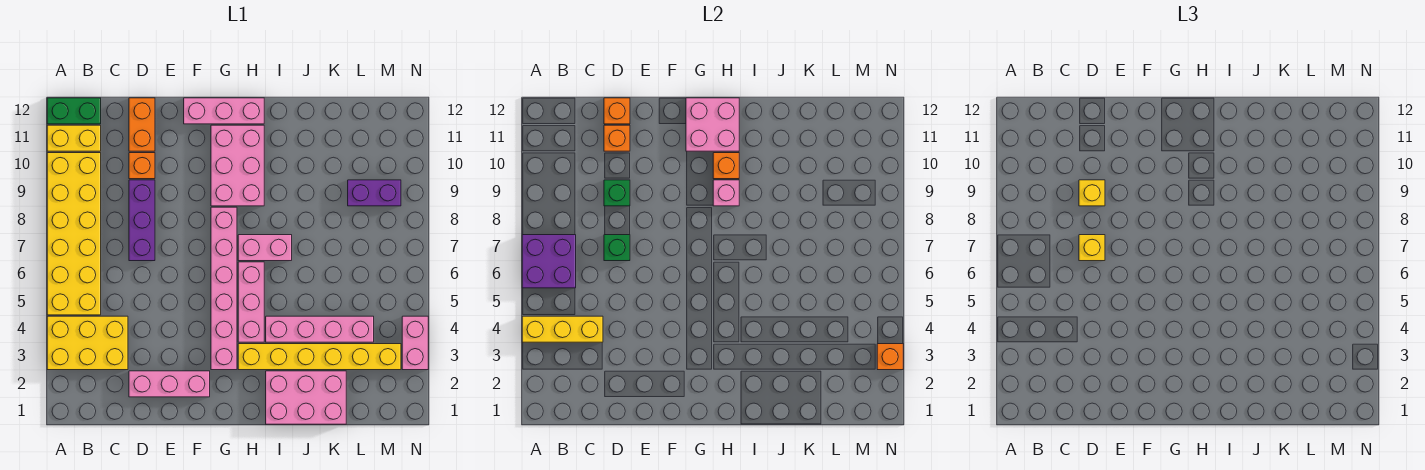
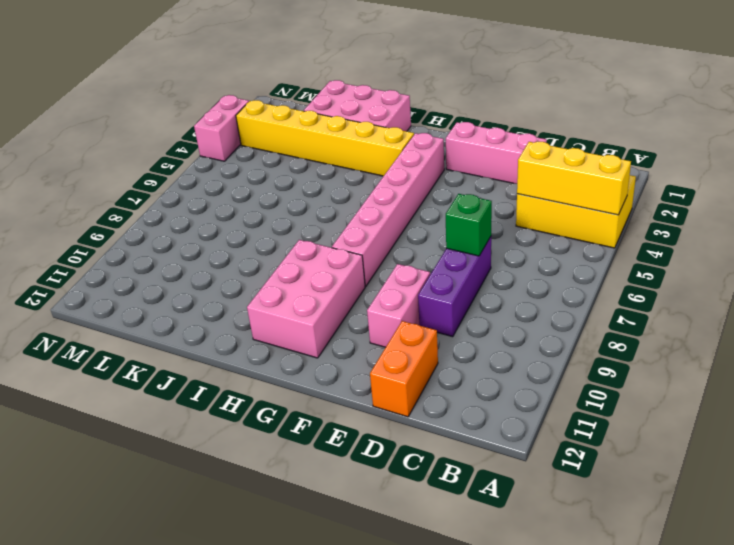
pink brick E9:E10 level 1 -> pink brick H7:I7 level 1
none -> yellow brick A5:B10 level 1
none -> yellow brick A11:B11 level 1
none -> green brick A12:B12 level 1
none -> orange brick D10 level 1

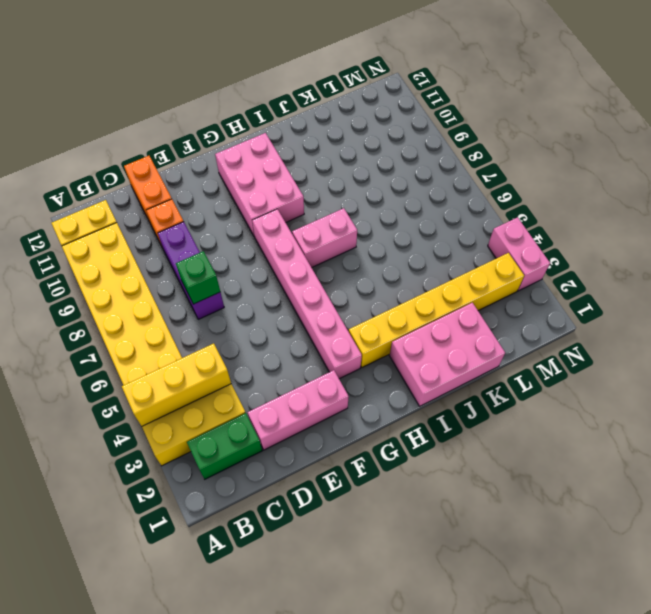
green brick B2:C2 level 1 -> green brick A12:B12 level 1
none -> pink brick F12:H12 level 1
none -> pink brick H4:H6 level 1
none -> pink brick I4:L4 level 1
none -> purple brick L9:M9 level 1

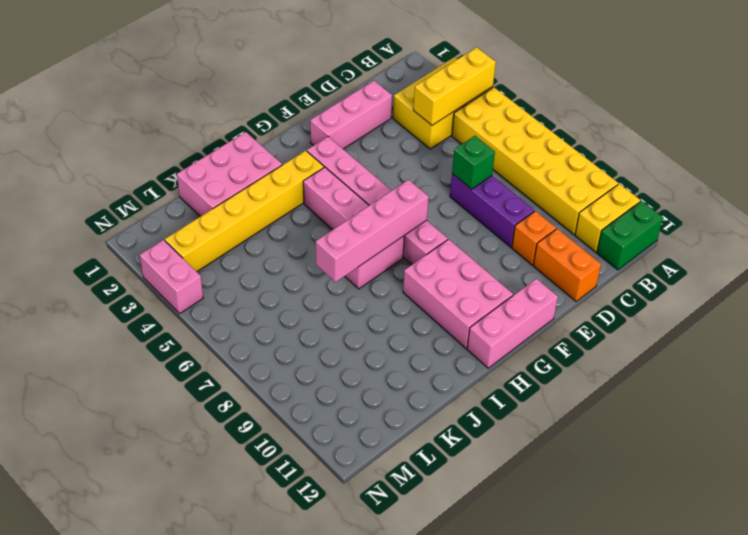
pink brick G7:J7 level 2 -> pink brick I4:L4 level 1
none -> purple brick L9:M9 level 1
none -> purple brick A6:B7 level 2
none -> green brick D9 level 2
none -> orange brick D11 level 2

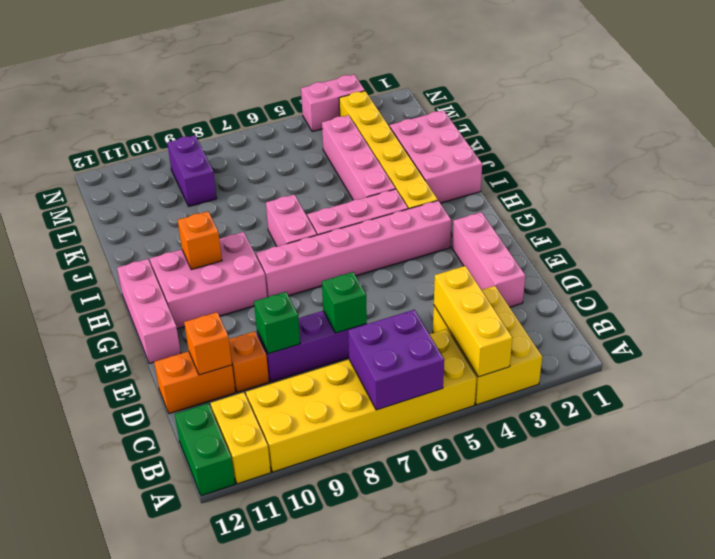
none -> orange brick D12 level 2
none -> pink brick G11:H12 level 2
none -> pink brick H9 level 2
none -> orange brick N3 level 2

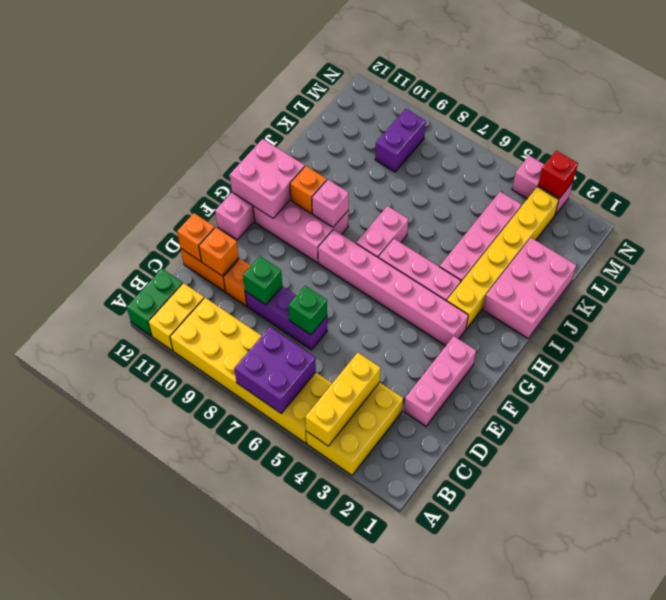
red brick N3 level 2 -> orange brick N3 level 2
none -> yellow brick D7 level 3
none -> yellow brick D9 level 3

